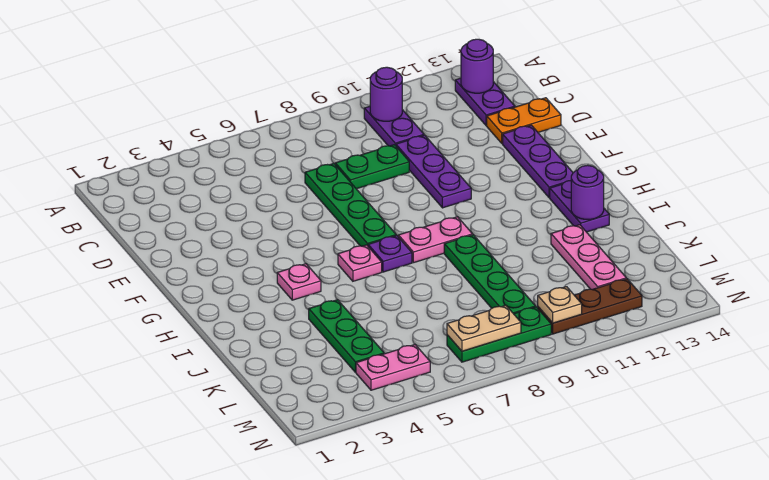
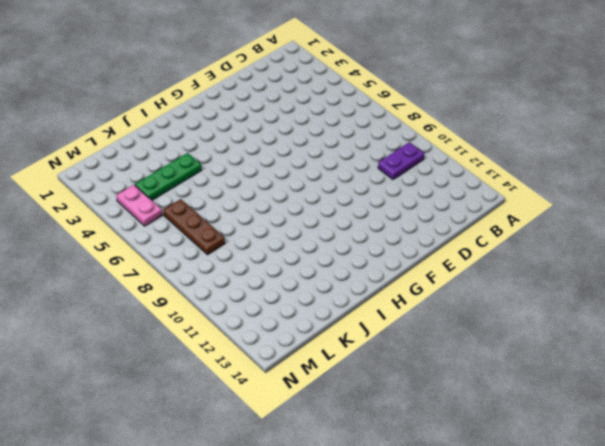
brown plate L6:L8 level 1 -> brown plate M10:M12 level 1
none -> purple plate B13:C13 level 1
none -> green plate D7:G7 level 1
none -> green plate D8:D9 level 1

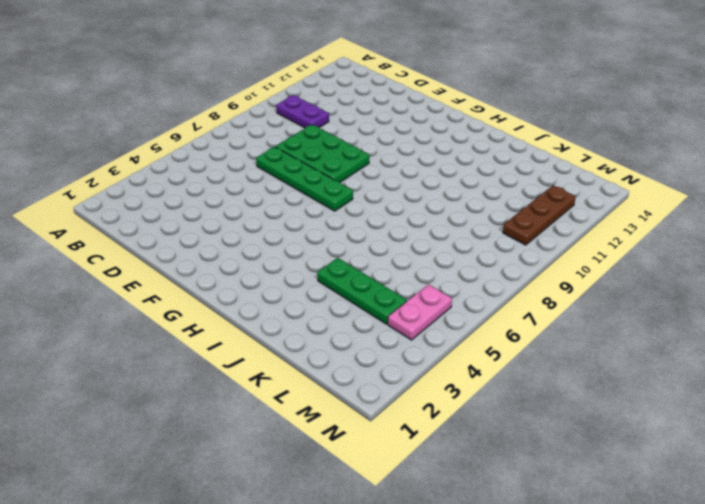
green plate D8:F9 level 1 -> green plate D8:D9 level 1
none -> purple plate B13:C13 level 1
none -> purple plate D10:F10 level 1
none -> orange plate D13:D14 level 1

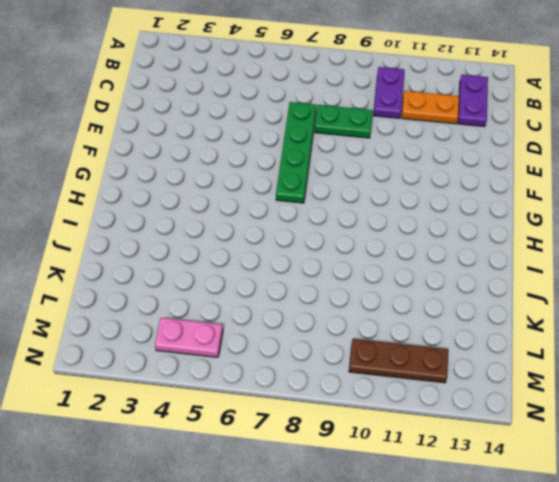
orange plate C11:C12 level 1 -> orange plate D13:D14 level 1
none -> purple plate D10:F10 level 1
none -> purple plate E13:G13 level 1
none -> pink plate H4 level 1

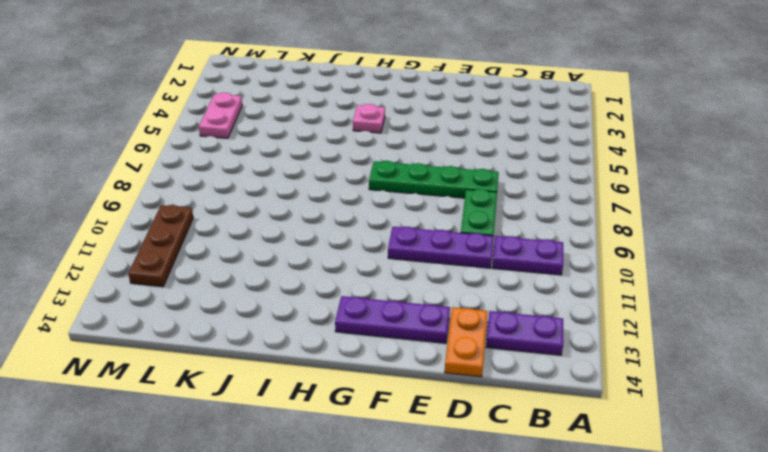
none -> pink plate H6 level 1
none -> purple plate H7 level 1
none -> pink plate H8:H9 level 1

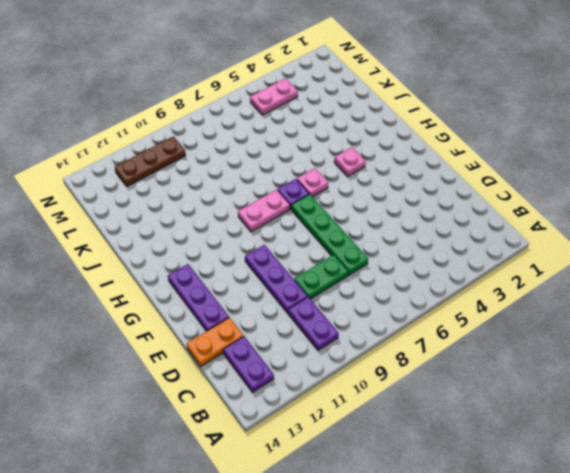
none -> purple plate H13:I13 level 1
none -> green plate I9:L9 level 1
none -> green plate J4:L4 level 1

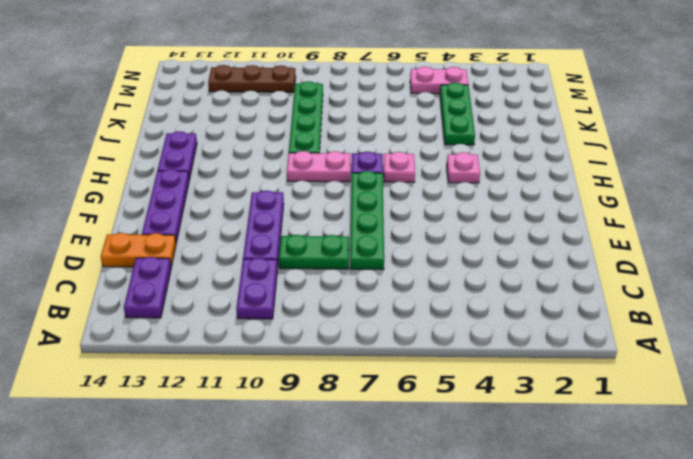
none -> pink plate J12:L12 level 1
none -> green plate M7:M9 level 1
none -> purple round brick B10 level 2

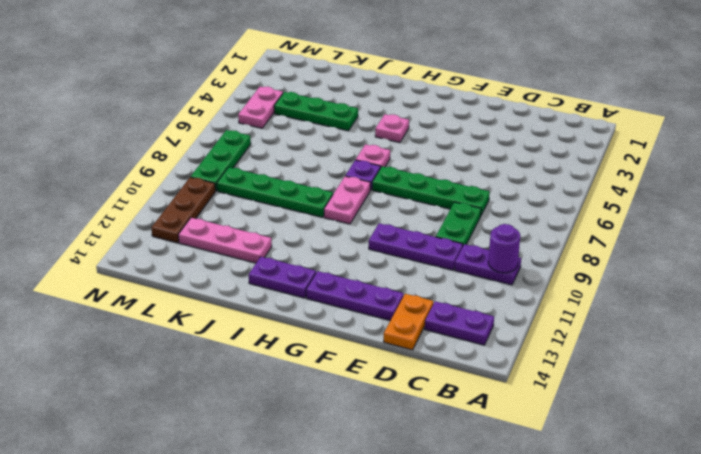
none -> purple round brick B13 level 2
none -> purple round brick I13 level 2
none -> tan plate M7:M8 level 2

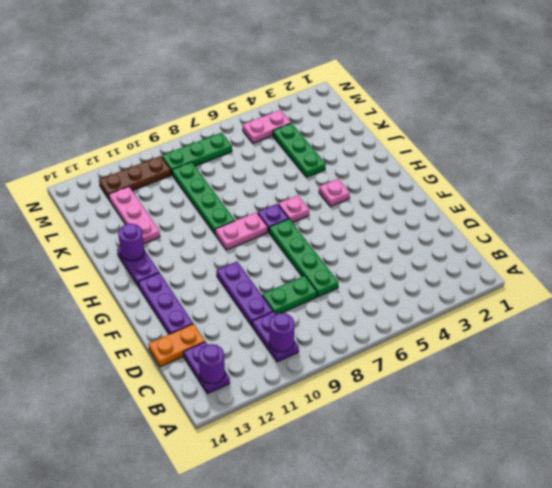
none -> tan plate M7:M8 level 2
none -> tan plate M10 level 2

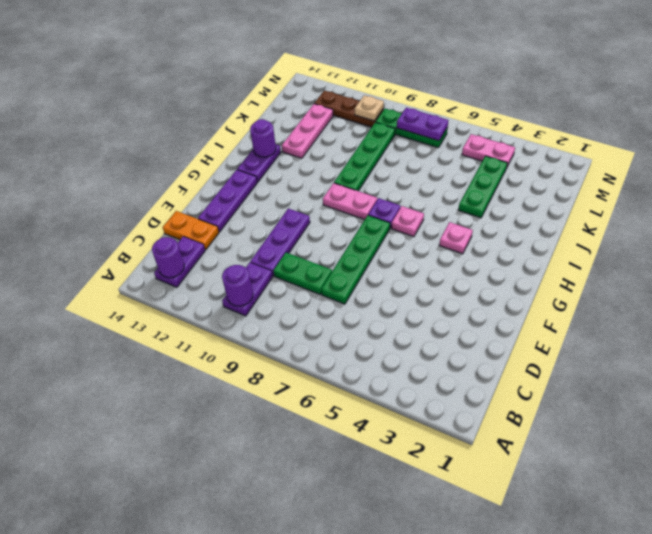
purple plate M7:M8 level 2 -> tan plate M7:M8 level 2

